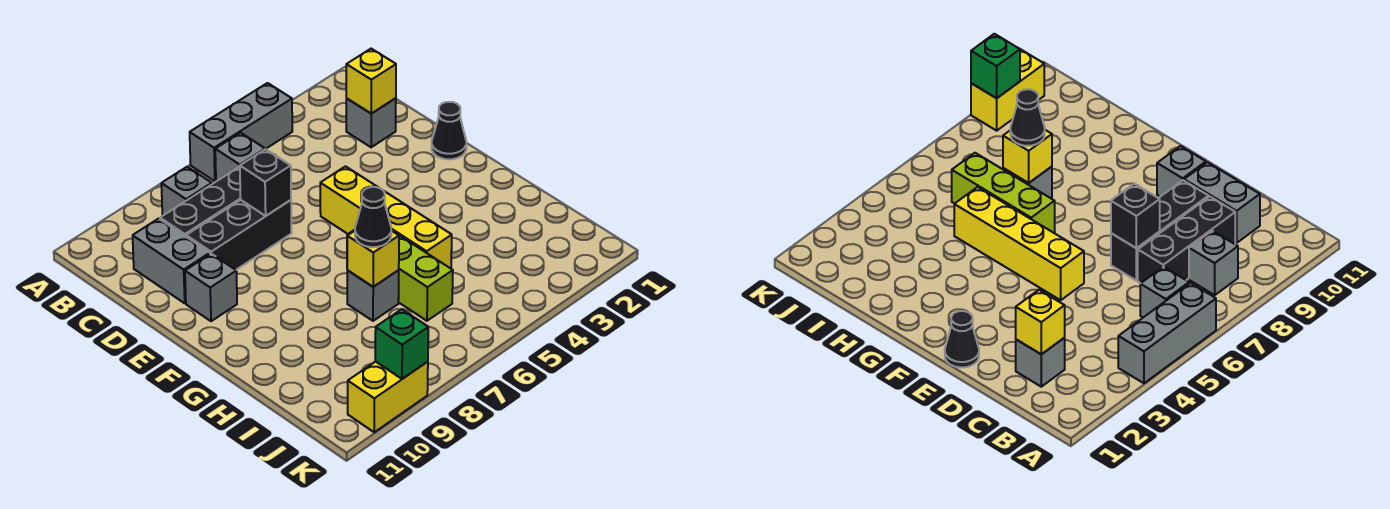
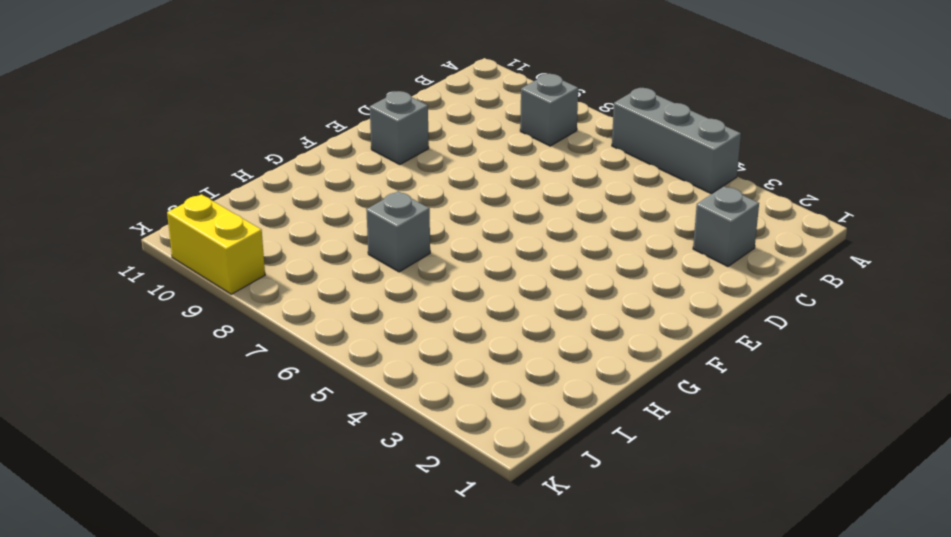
none -> grey brick B6 level 1
none -> black brick C7:C9 level 1
none -> grey brick C10:D10 level 1

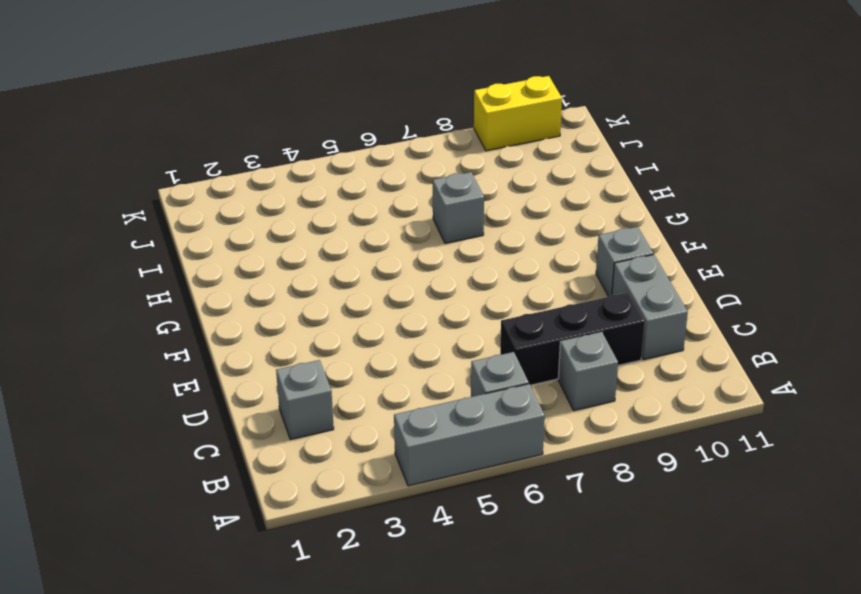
none -> black brick D7:D9 level 1
none -> black cone E1 level 1
none -> yellow brick E5:H5 level 1

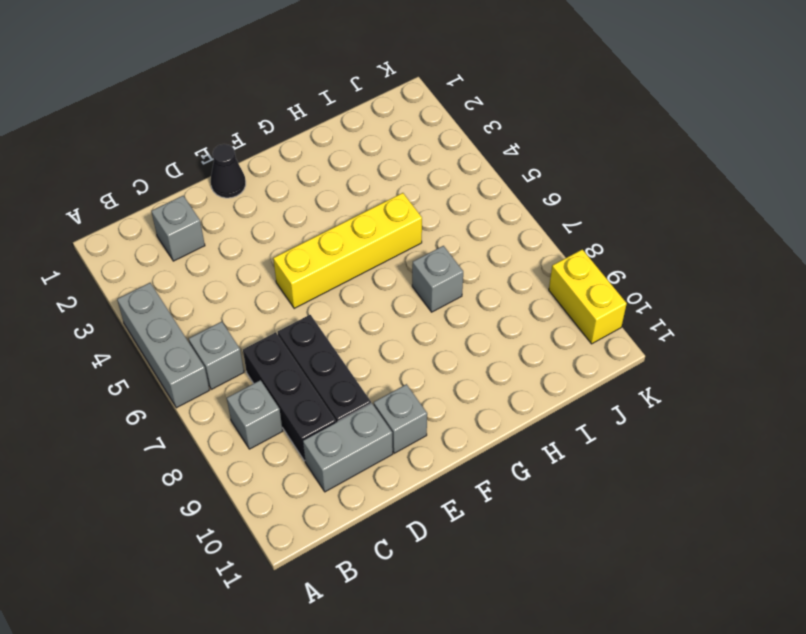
none -> lime brick G6:I6 level 1
none -> yellow brick C2 level 2
none -> black brick D7 level 2

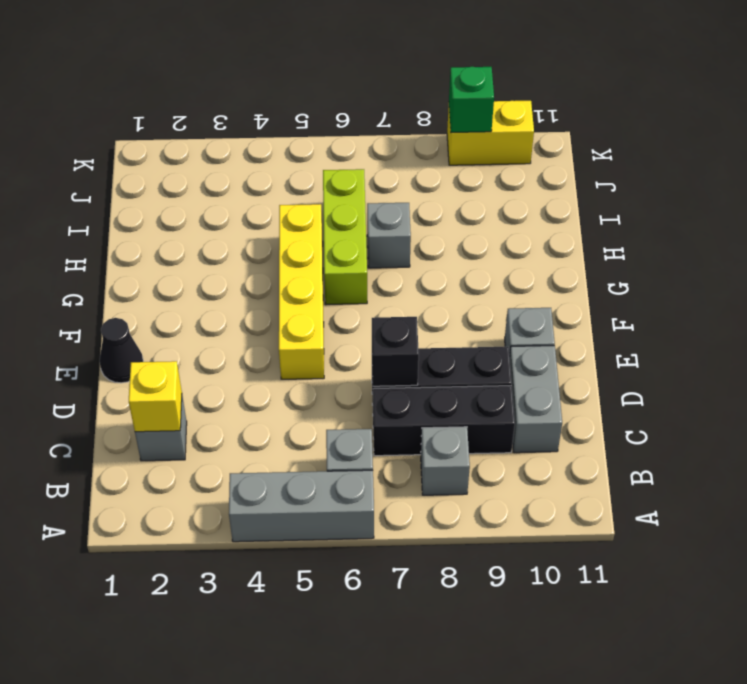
none -> yellow brick H7 level 2
none -> black cone H7 level 3

